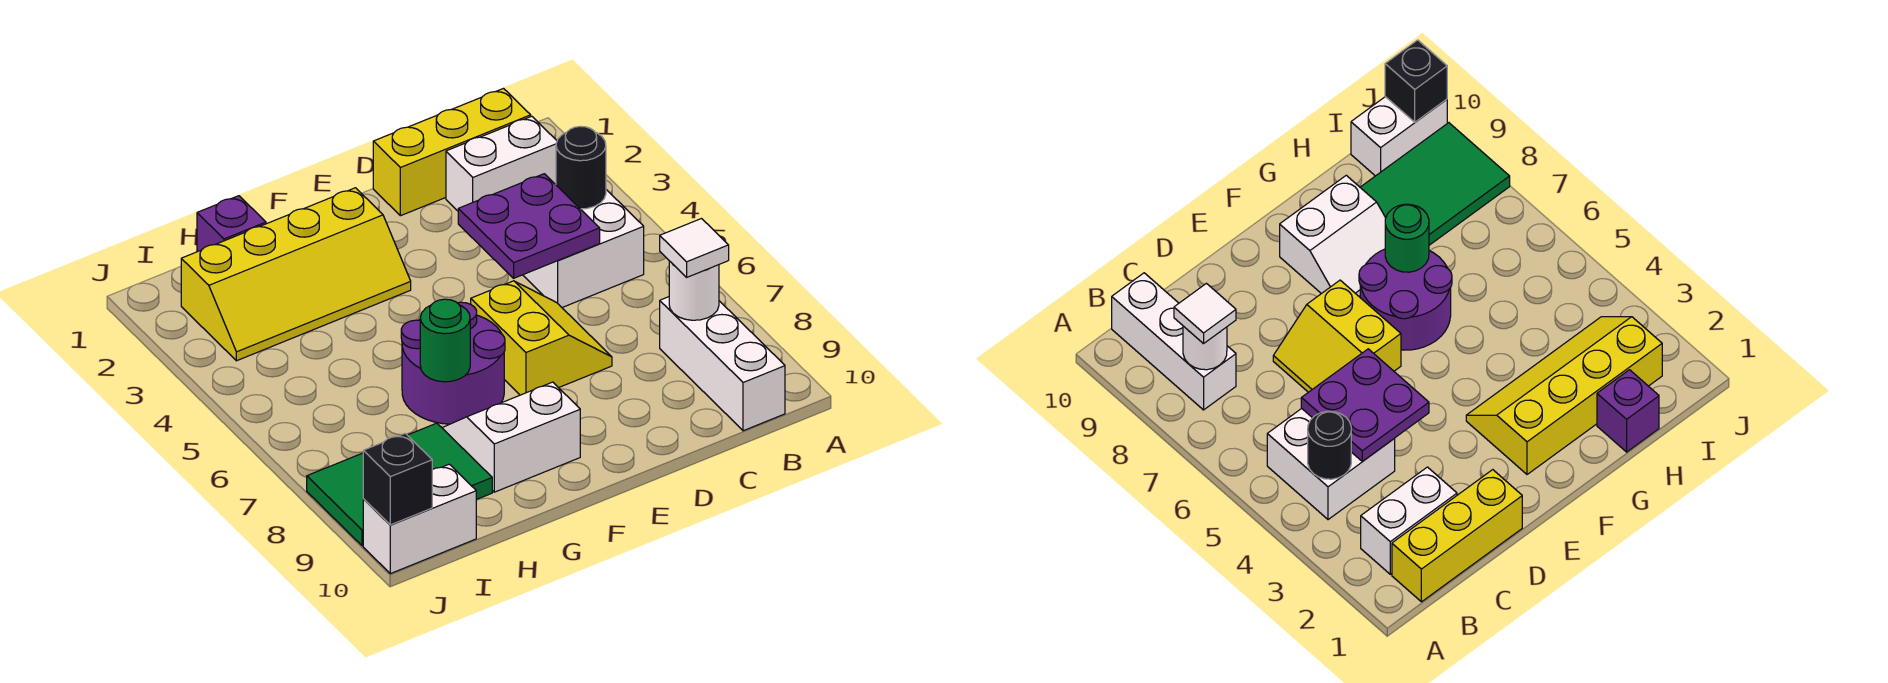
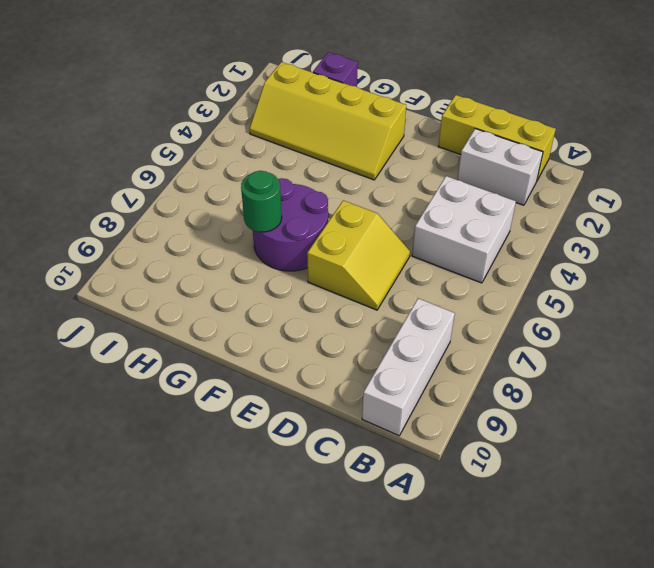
none -> white slope F8:G9 level 1 top 9
none -> green tile H8:J9 level 1
none -> white brick I10:J10 level 1

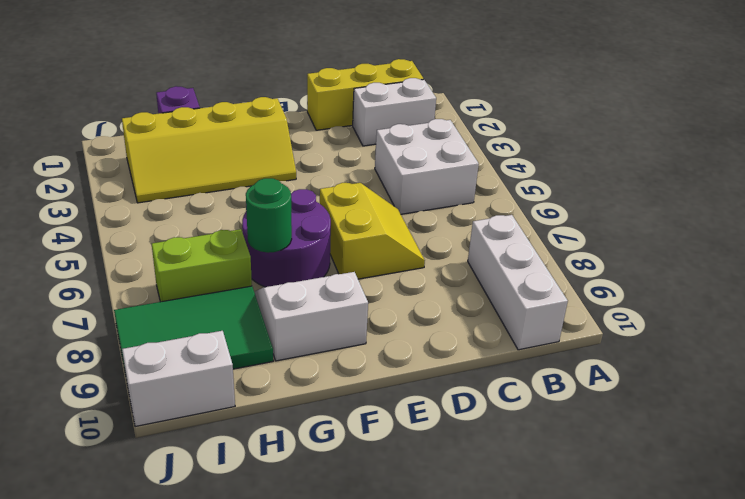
lime brick H7:I7 level 1 -> none
none -> black round brick B4 level 2
none -> white round brick B8 level 2
none -> purple plate C4:D5 level 2

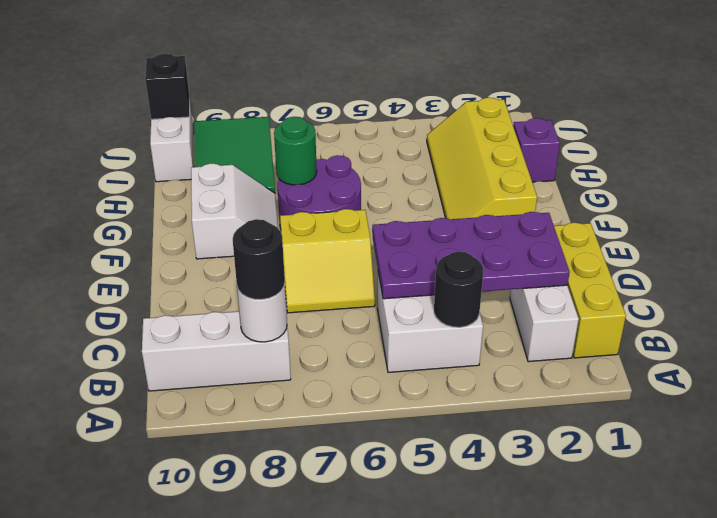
black round brick B8 level 3 -> white tile B8 level 3
purple plate C2:D5 level 2 -> purple plate C4:D5 level 2

